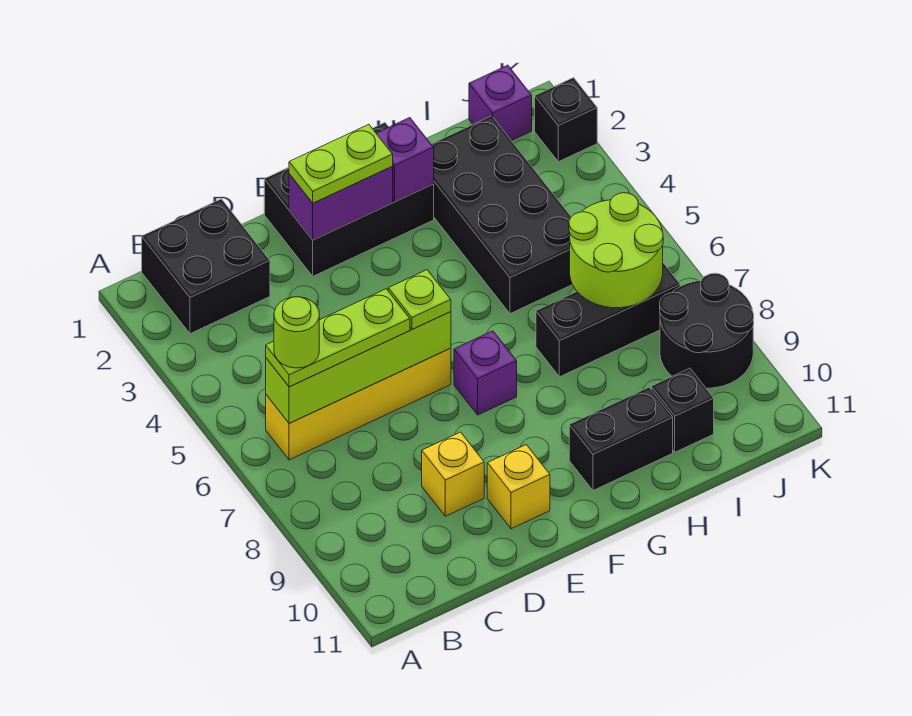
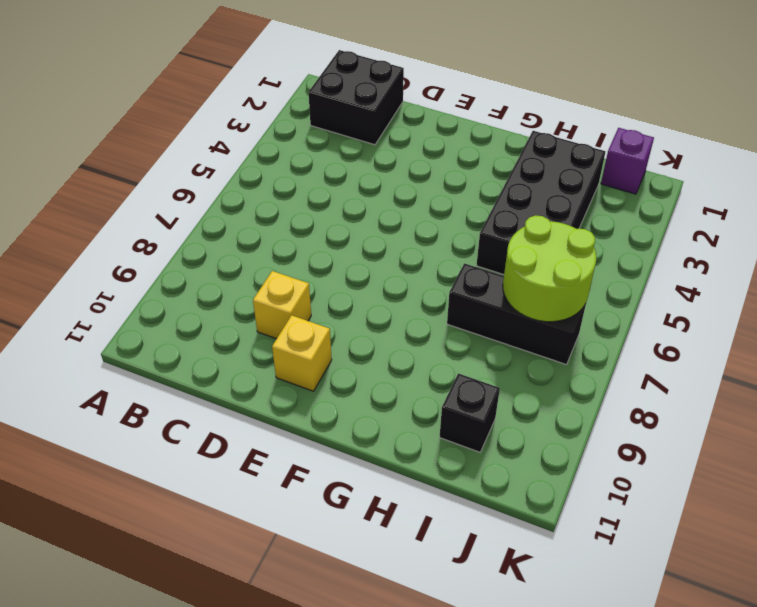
none -> yellow brick B6:E6 level 1
none -> black brick E1:G2 level 1
none -> purple brick F7 level 1

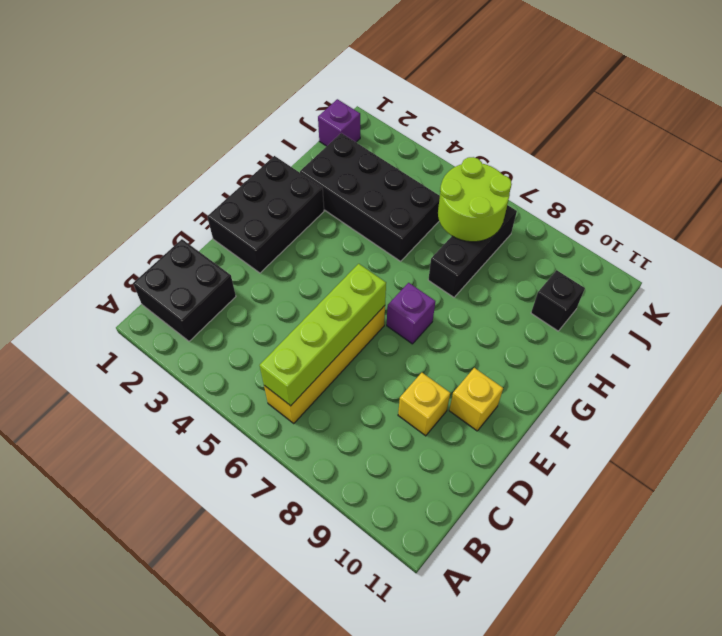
none -> black brick G10:H10 level 1
none -> black round brick J8:K9 level 1
none -> black brick K2 level 1

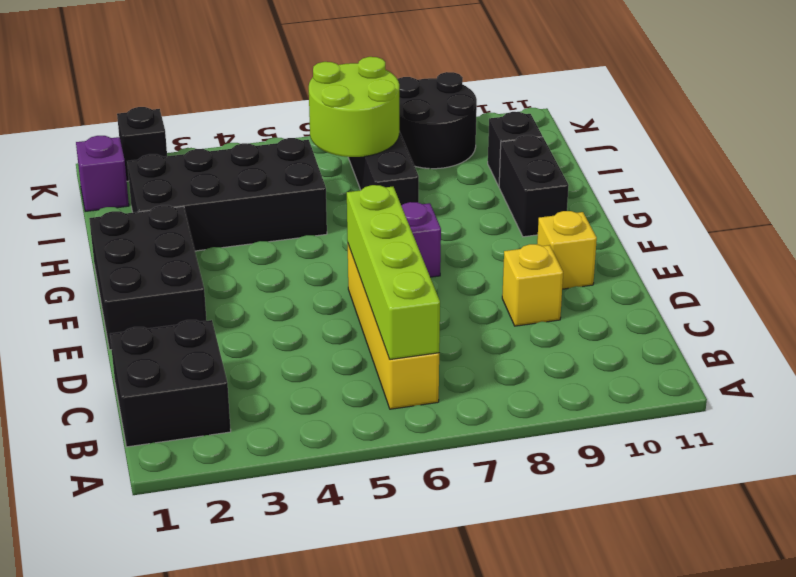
none -> purple brick E2:F2 level 2
none -> purple brick G2 level 2
none -> lime plate B6:D6 level 3

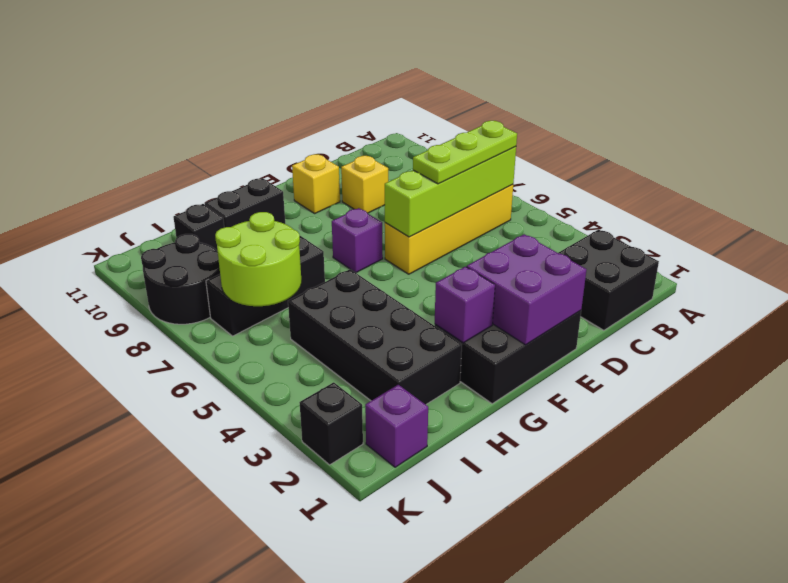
purple brick E1:F2 level 2 -> purple brick E2:F2 level 2
none -> lime plate E2:F2 level 3
none -> lime plate E6 level 3
none -> lime round brick B6 level 4

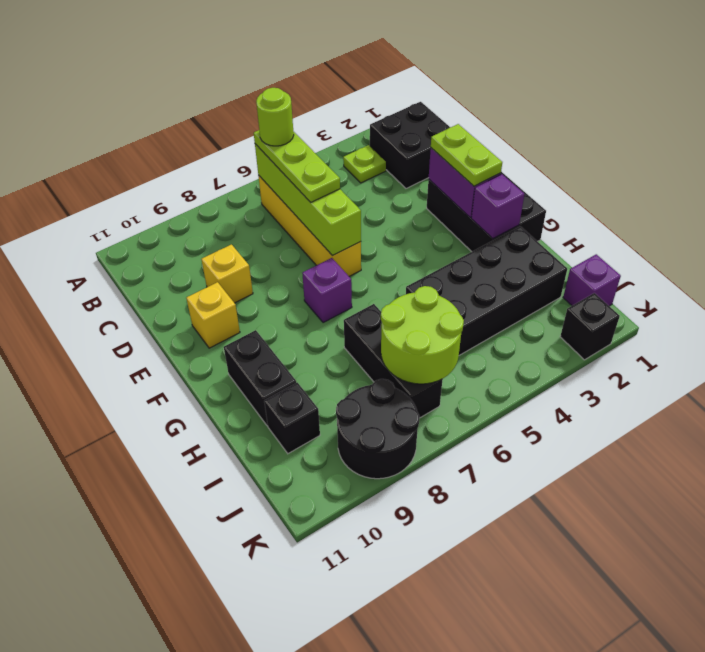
lime plate B3 level 1 -> lime plate E6 level 3

